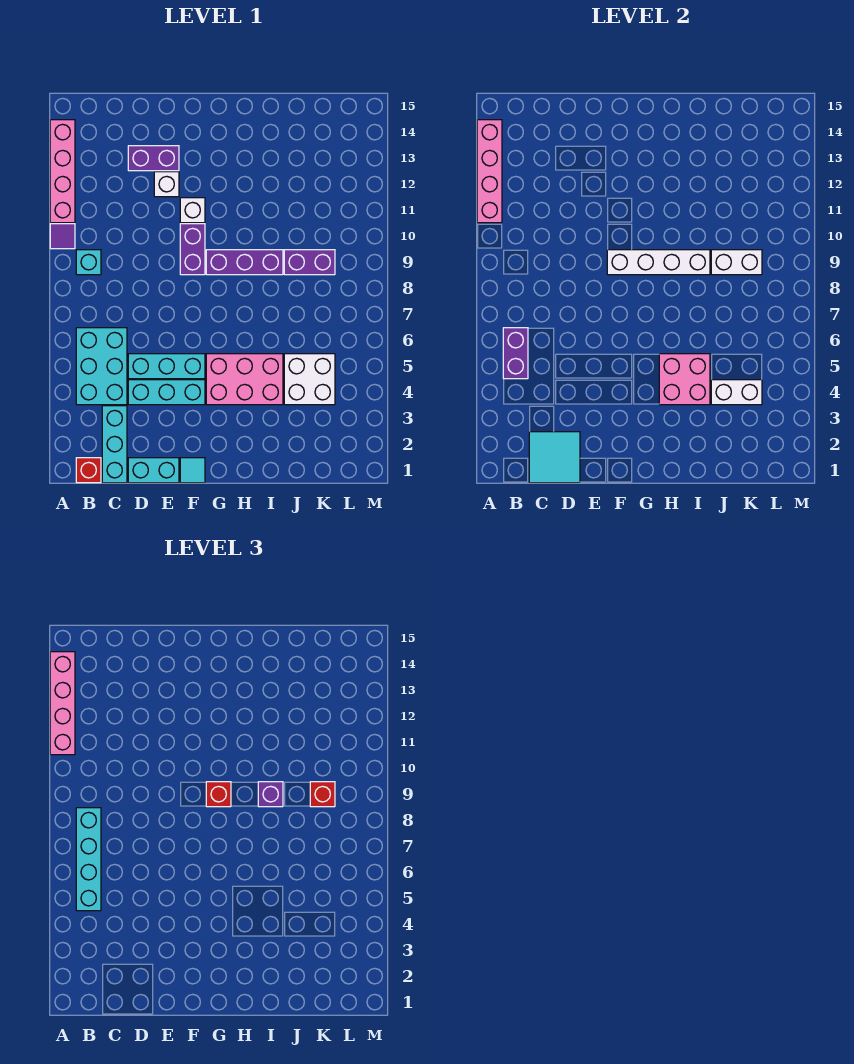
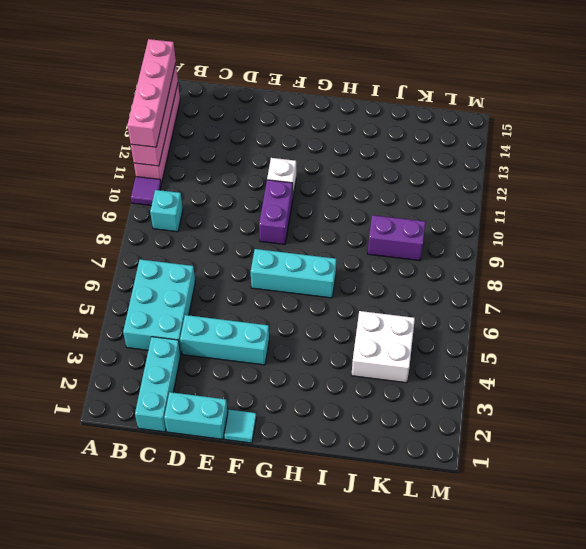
cyan brick F7:H7 level 1 -> cyan brick D5:F5 level 1
none -> red brick B1 level 1
none -> purple brick D13:E13 level 1
none -> white brick E12 level 1
none -> pink brick G4:I5 level 1

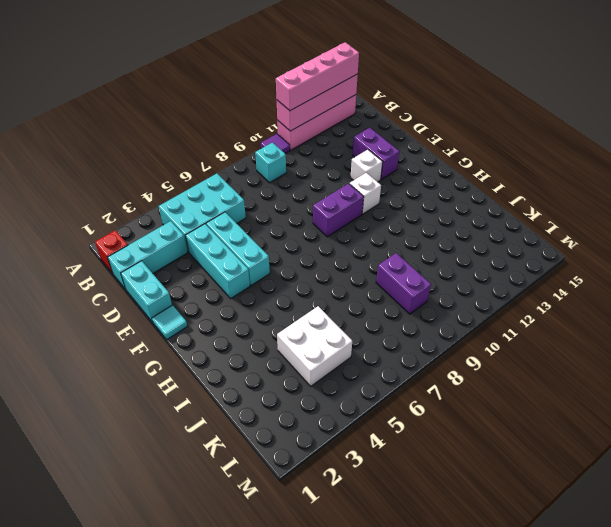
none -> pink brick G4:I5 level 1
none -> purple brick G9:I9 level 1
none -> purple brick B5:B6 level 2
none -> cyan tile C1:D2 level 2

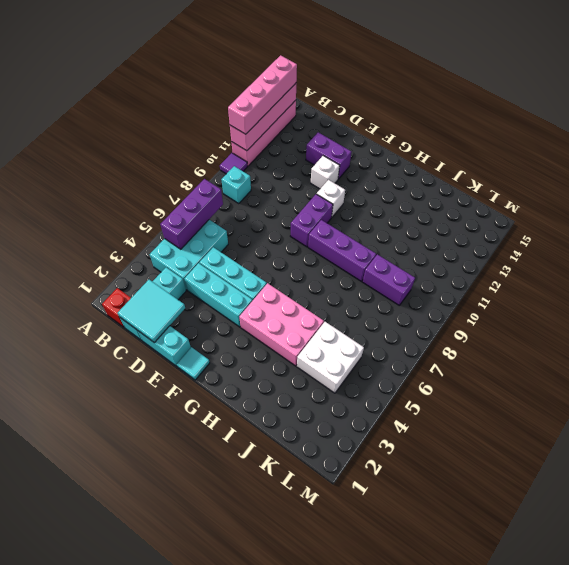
purple brick B5:B7 level 2 -> purple brick B5:B6 level 2
none -> white brick F9:I9 level 2
none -> pink brick H4:I5 level 2
none -> white brick J4:K4 level 2
none -> white brick J9:K9 level 2

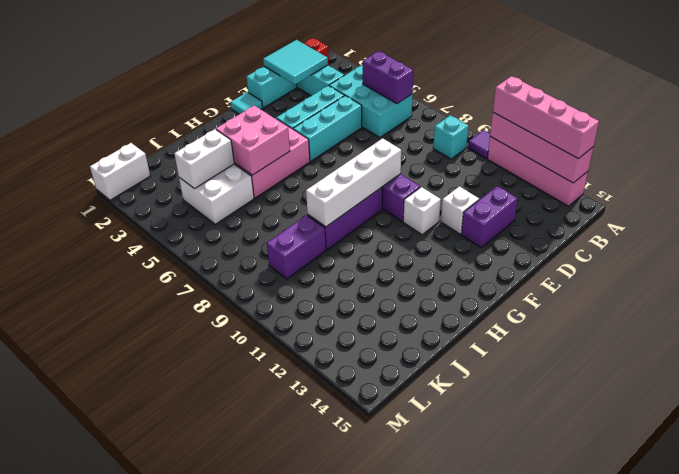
white brick L1:M1 level 1 -> white brick J9:K9 level 2
none -> cyan brick B5:B8 level 3
none -> red brick G9 level 3
none -> purple brick I9 level 3
none -> red brick K9 level 3

